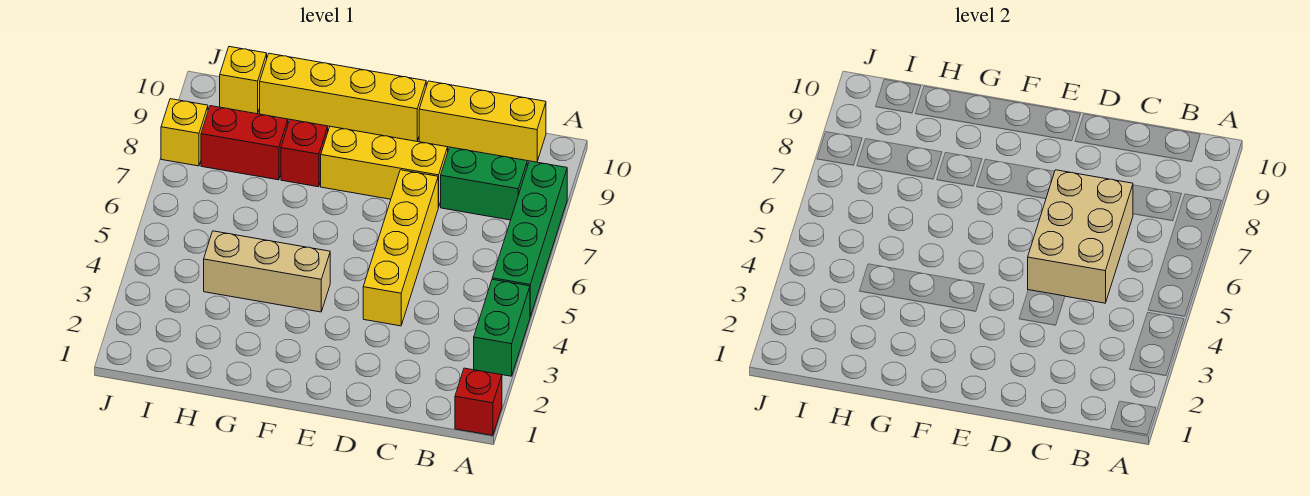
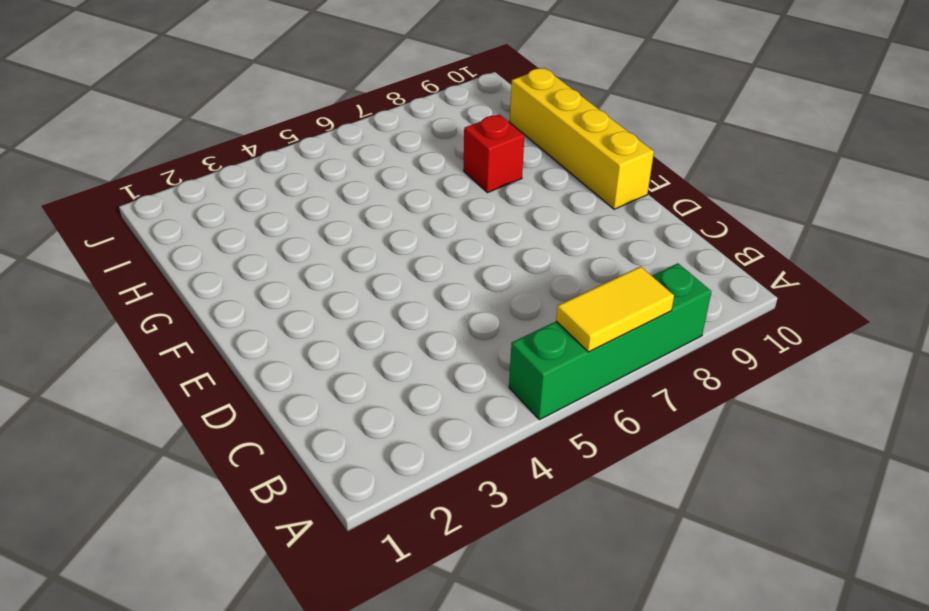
yellow tile A6:A7 level 2 -> none
none -> red brick A1 level 1
none -> green brick A3:A4 level 1
none -> green brick B8:C8 level 1

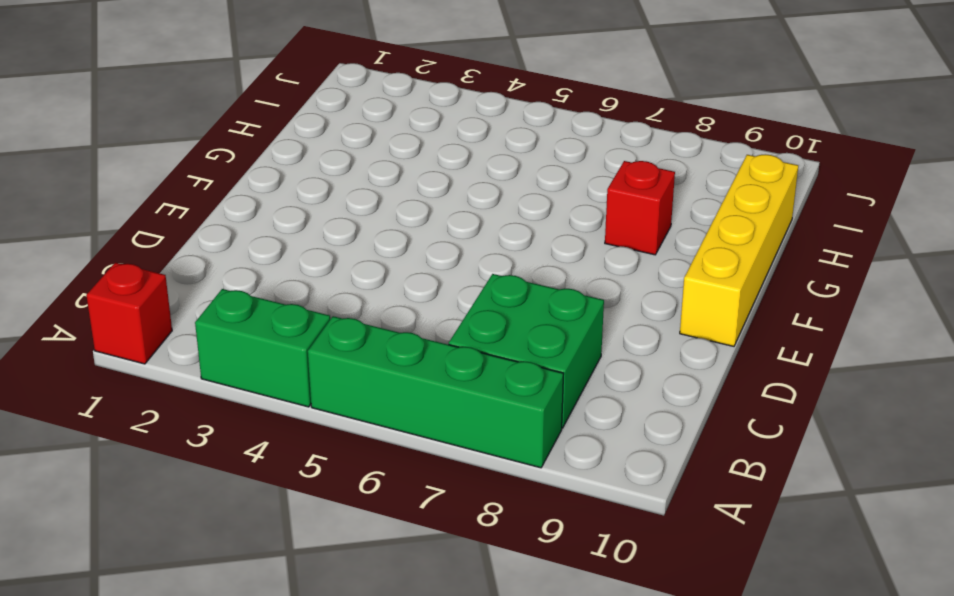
green brick B7:C8 level 1 -> green brick B8:C8 level 1
none -> yellow brick B10:D10 level 1
none -> yellow brick D4:D7 level 1
none -> yellow brick D8:F8 level 1

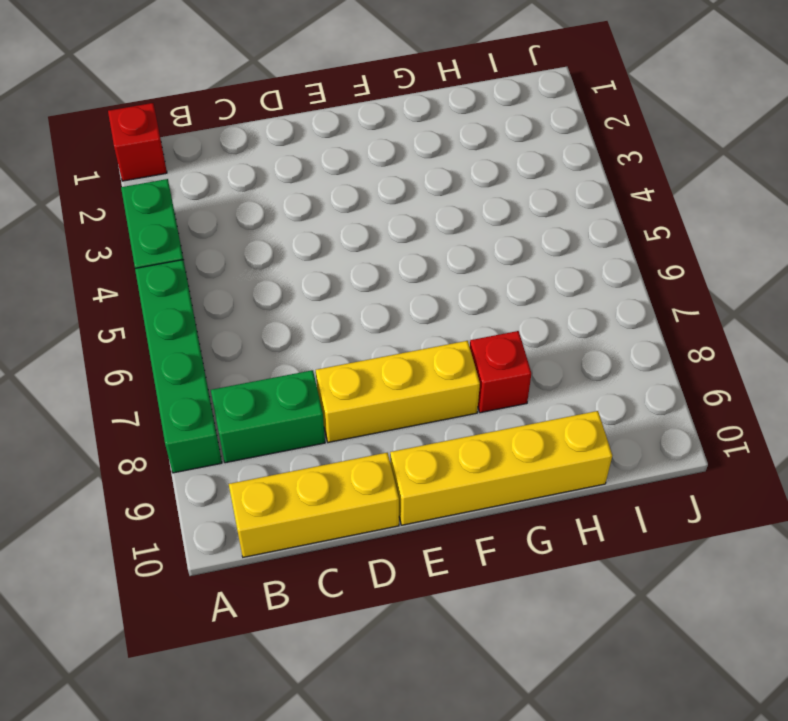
none -> yellow brick D4:D7 level 1
none -> tan brick F4:H4 level 1
none -> red brick H8:I8 level 1

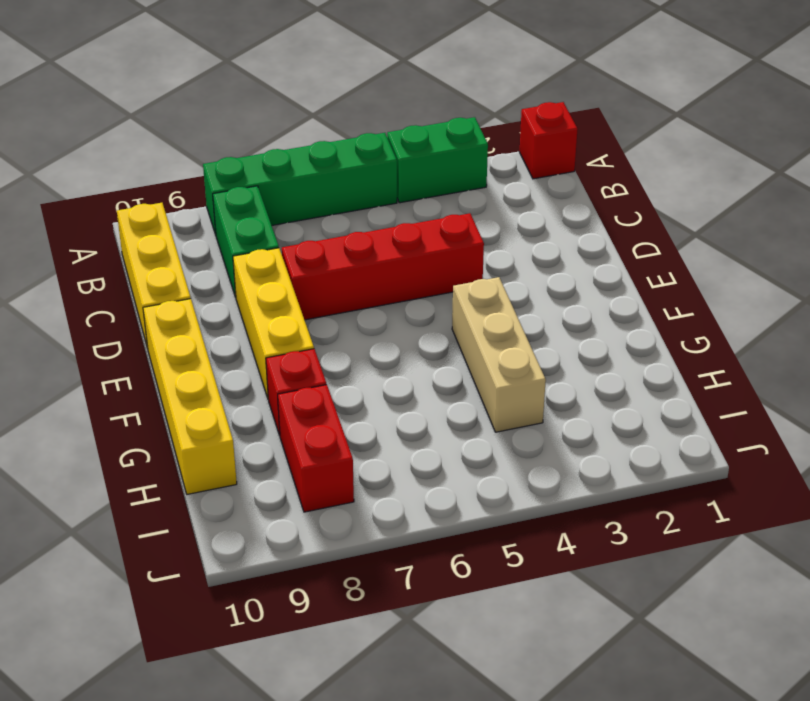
red brick D4:D7 level 1 -> yellow brick D4:D7 level 1
none -> yellow brick I10 level 1
none -> yellow brick J8 level 1
none -> tan brick C5:D7 level 2

